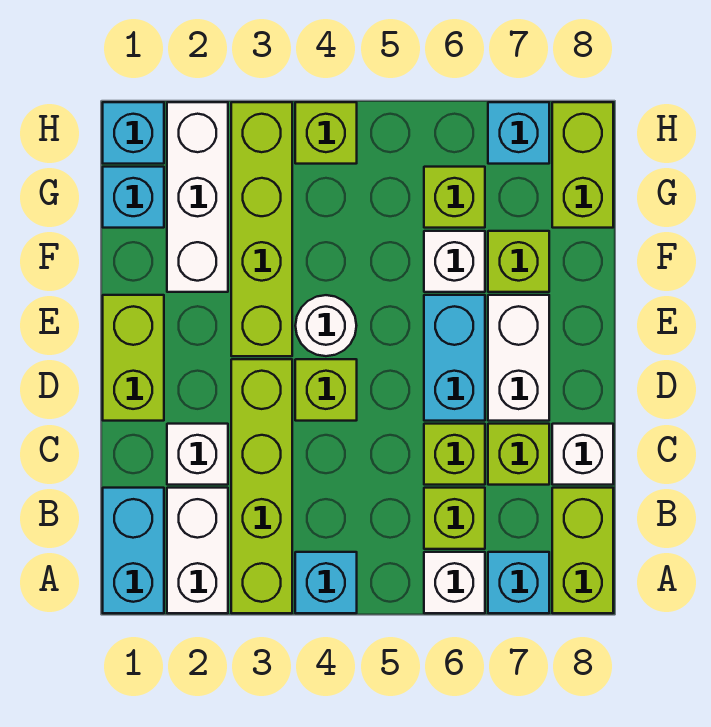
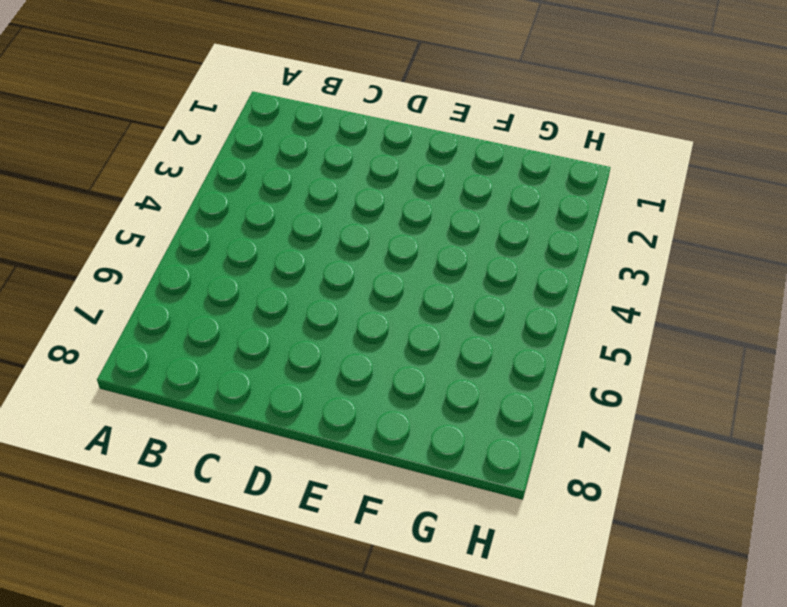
none -> cyan brick A1:B1 level 1
none -> white brick A2:B2 level 1
none -> lime brick A3:D3 level 1

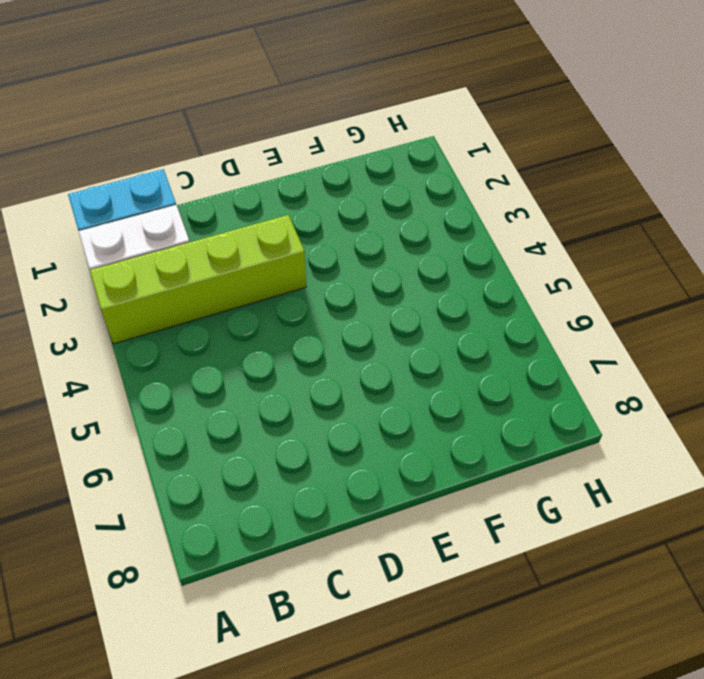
none -> cyan brick A4 level 1
none -> white brick A6 level 1
none -> cyan brick A7 level 1

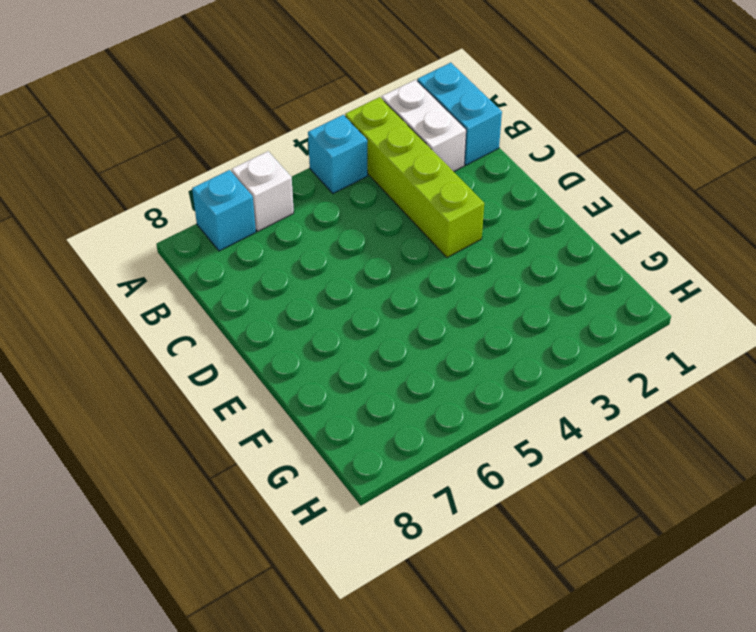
none -> lime brick A8:B8 level 1
none -> lime brick B6 level 1
none -> white brick C2 level 1

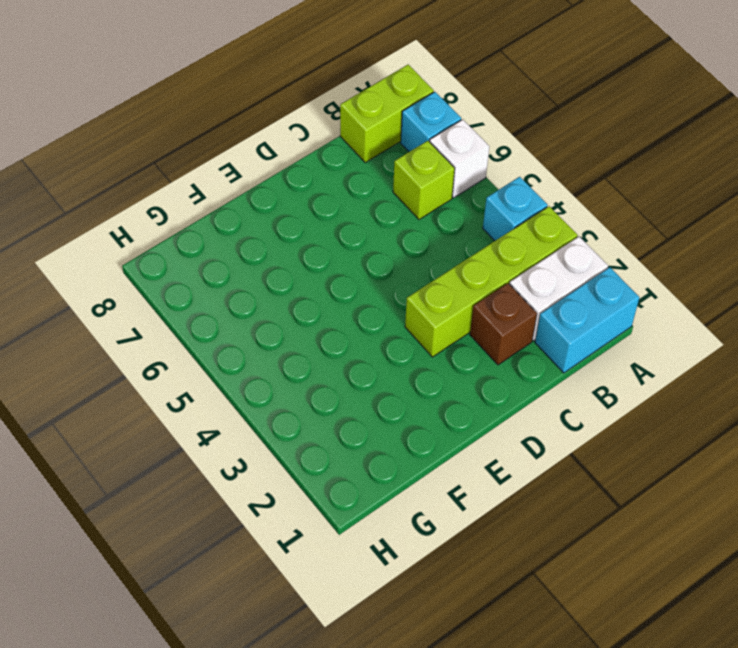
brown brick C2 level 1 -> white brick C2 level 1
none -> lime brick C6 level 1
none -> lime brick C7 level 1
none -> white brick C8 level 1

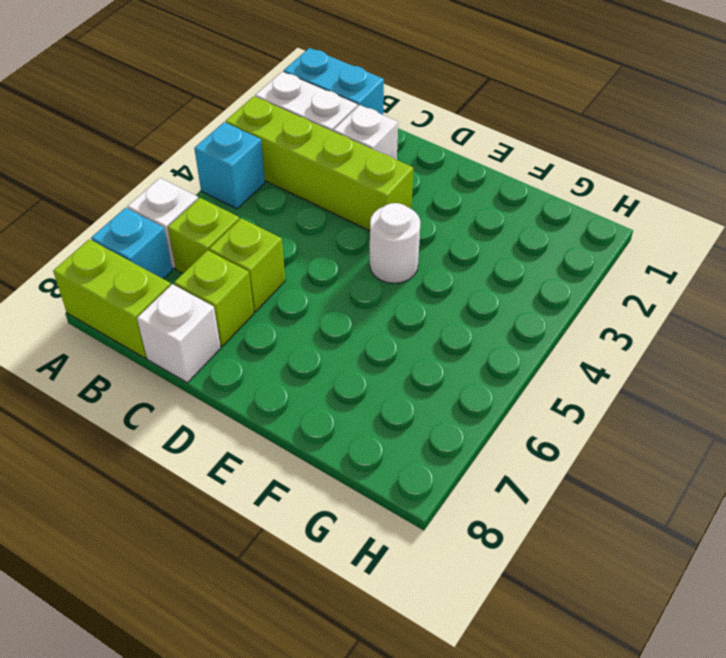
none -> lime brick D1:E1 level 1
none -> lime brick D4 level 1
none -> cyan brick D6:E6 level 1

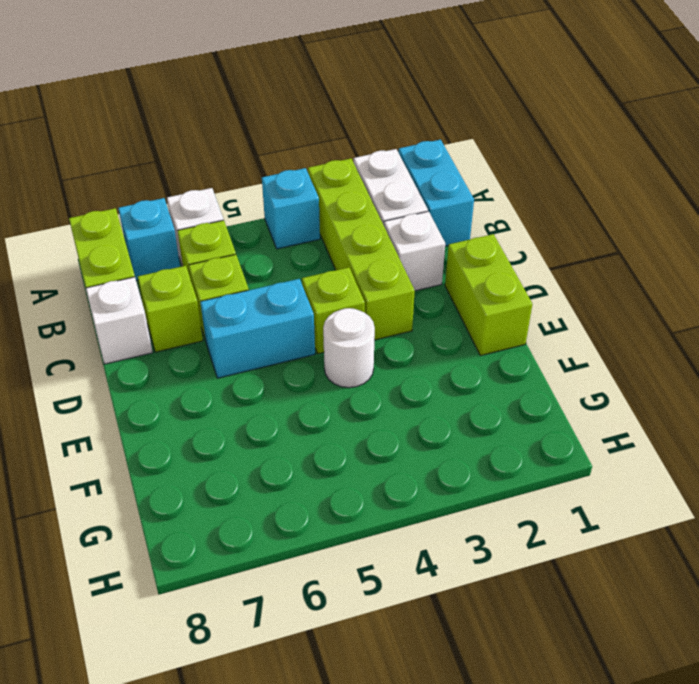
cyan brick D5:D6 level 1 -> cyan brick D6:E6 level 1
none -> white brick D7:E7 level 1
none -> lime brick E3:H3 level 1
none -> white brick F2:H2 level 1

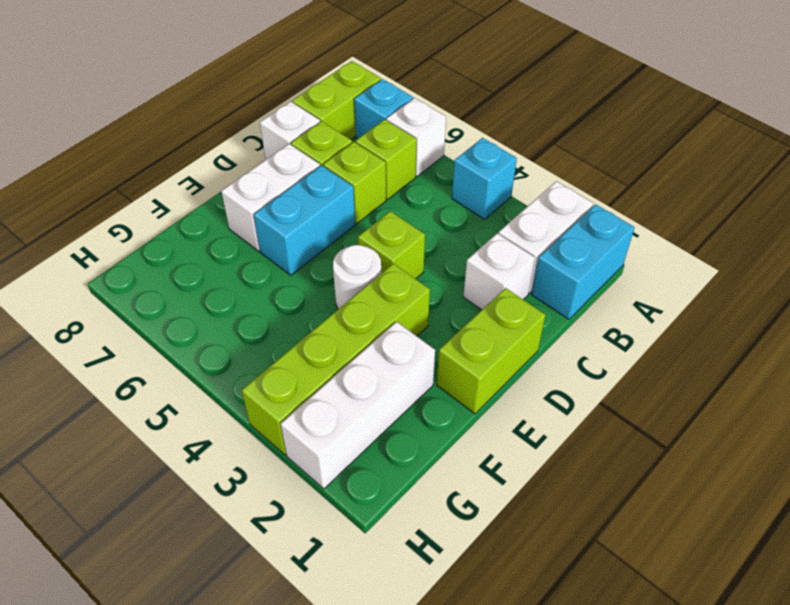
none -> lime brick A3:D3 level 1
none -> white brick F6 level 1
none -> lime brick F7 level 1

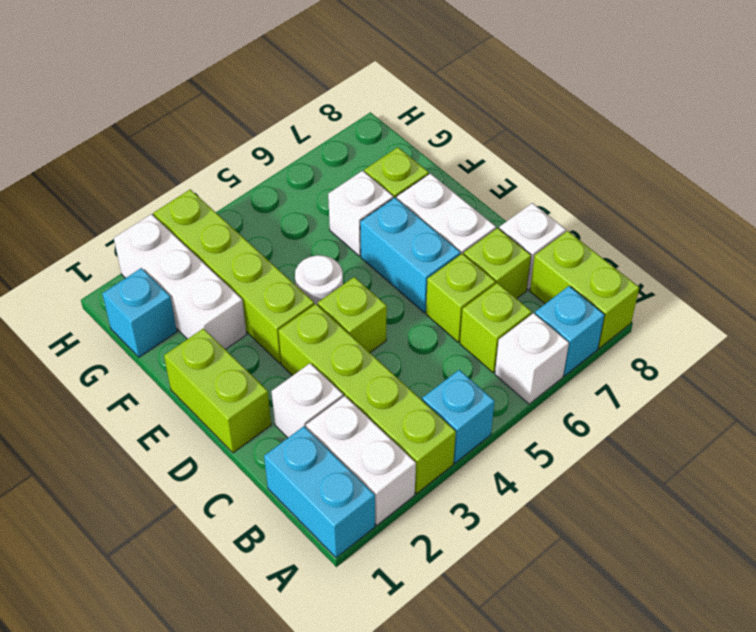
none -> lime brick G6 level 1
none -> lime brick G8:H8 level 1
none -> cyan brick H1 level 1

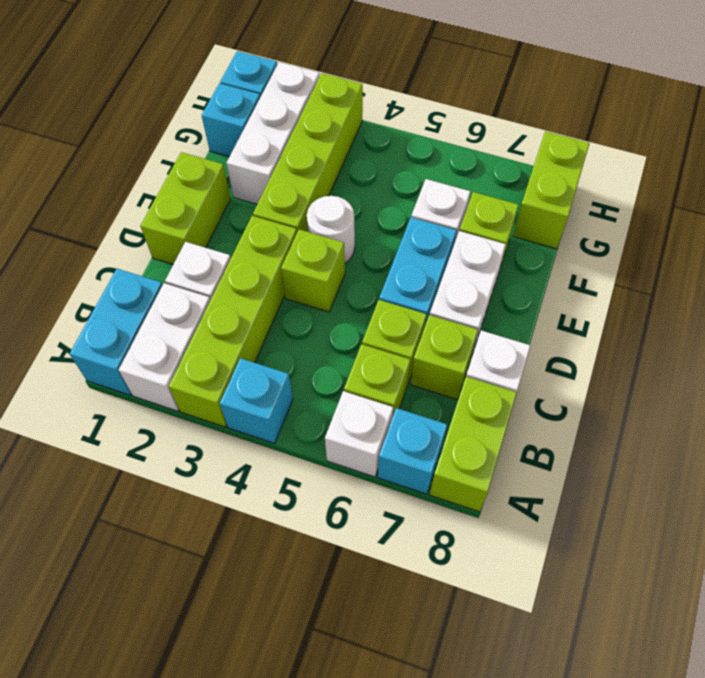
none -> lime brick G6 level 1
none -> lime brick H4 level 1
none -> cyan brick H7 level 1

